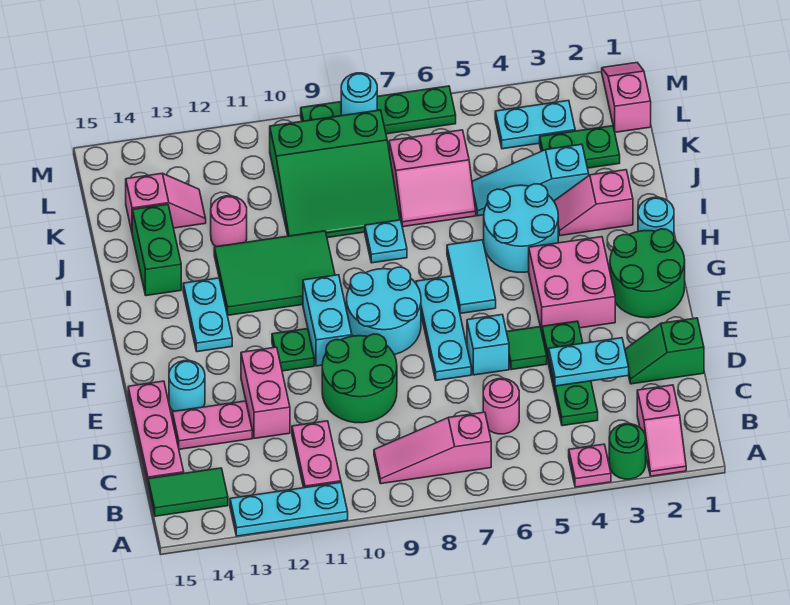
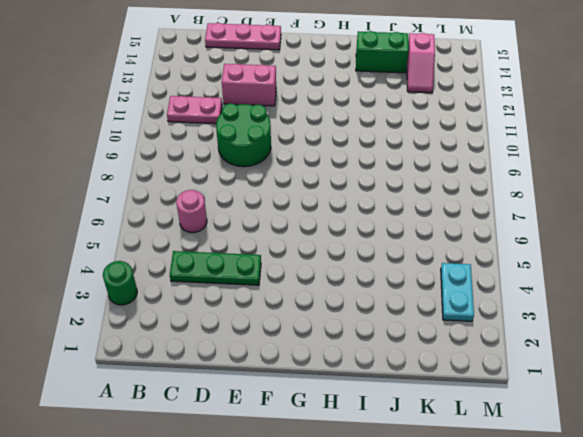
none -> pink slope A2:B2 level 1 top B
none -> pink plate A4 level 1
none -> cyan plate A11:A13 level 1
none -> pink slope B7:B9 level 1 top 7

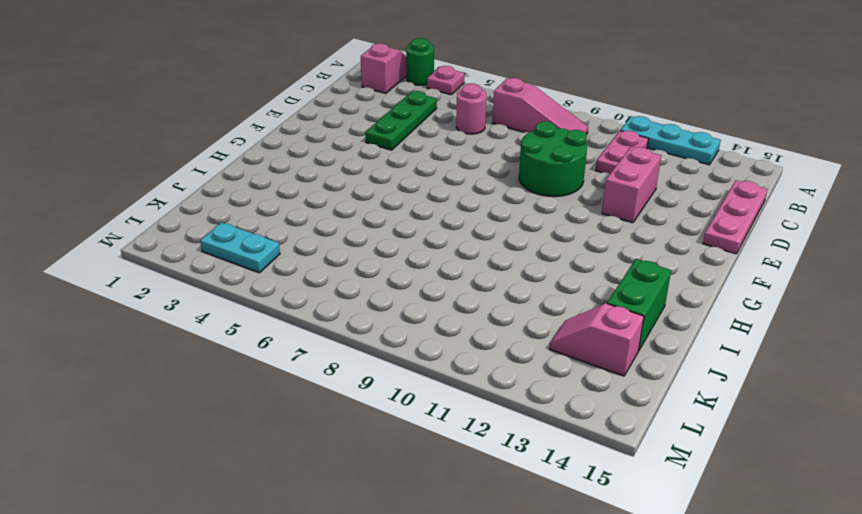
none -> green tile B14:B15 level 1
none -> green slope D1:D2 level 1 top 1
none -> pink plate D13:D14 level 1
none -> green tile E5 level 1

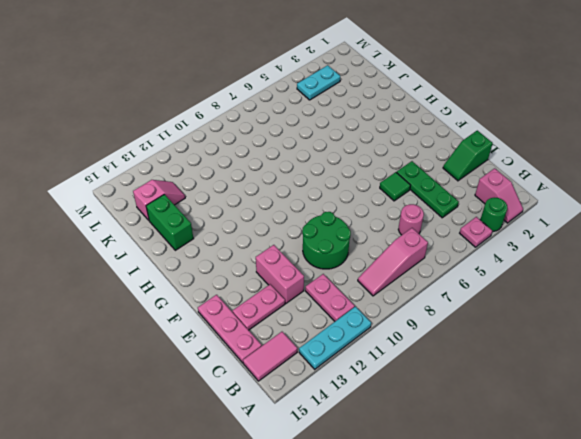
pink tile B14:B15 level 1 -> green tile B14:B15 level 1
none -> cyan brick E6 level 1
none -> cyan plate E7:G7 level 1
none -> cyan round brick E14 level 1
none -> green round brick F1:G2 level 1

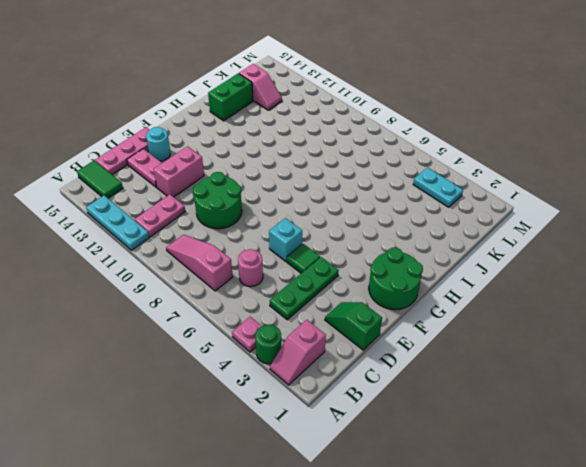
none -> cyan plate E7:G7 level 1
none -> pink brick F3:G4 level 1
none -> cyan round brick F8:G9 level 1
none -> cyan brick F10:G10 level 1

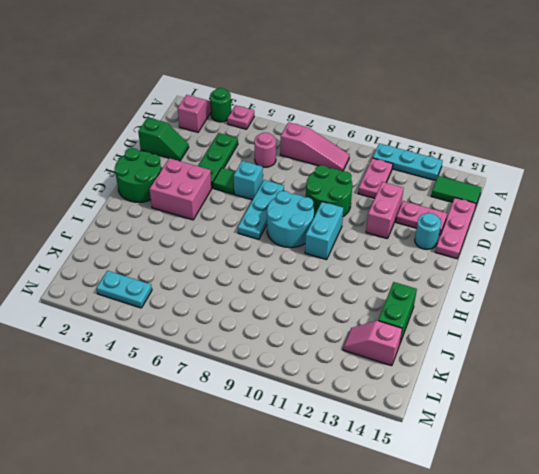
none -> green plate F11 level 1
none -> cyan tile G6:H6 level 1
none -> cyan plate G13:H13 level 1
none -> cyan round brick H1 level 1

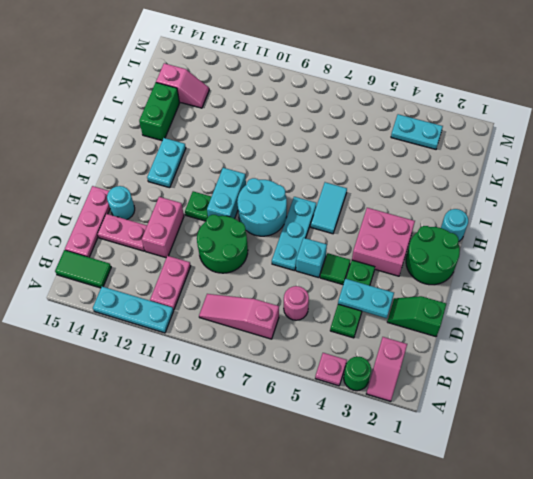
none -> cyan round brick H4:I5 level 1
none -> green tile H10:I12 level 1
none -> pink slope I2:I3 level 1 top 2
none -> cyan plate I8 level 1

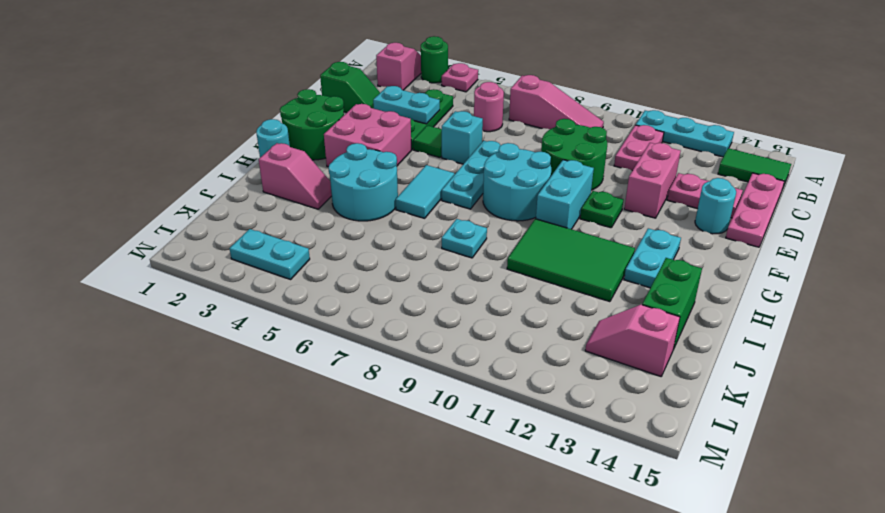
none -> cyan slope J3:J5 level 1 top 3
none -> pink slope J6:K7 level 1 top K
none -> green slope J8:L10 level 1 top L
none -> pink round brick J12 level 1

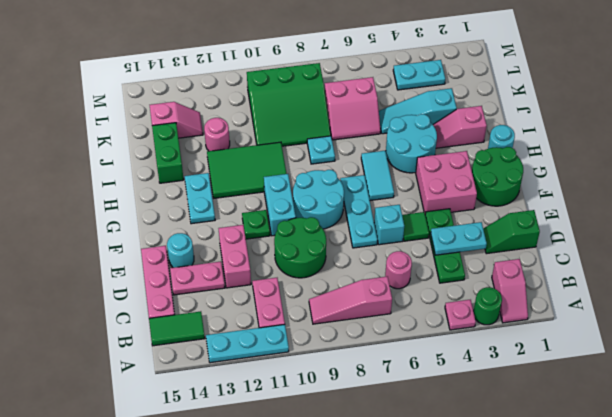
none -> green plate K2:K3 level 1
none -> pink slope L1:M1 level 1 top L
none -> green plate M6:M9 level 1
none -> cyan round brick M8 level 2

